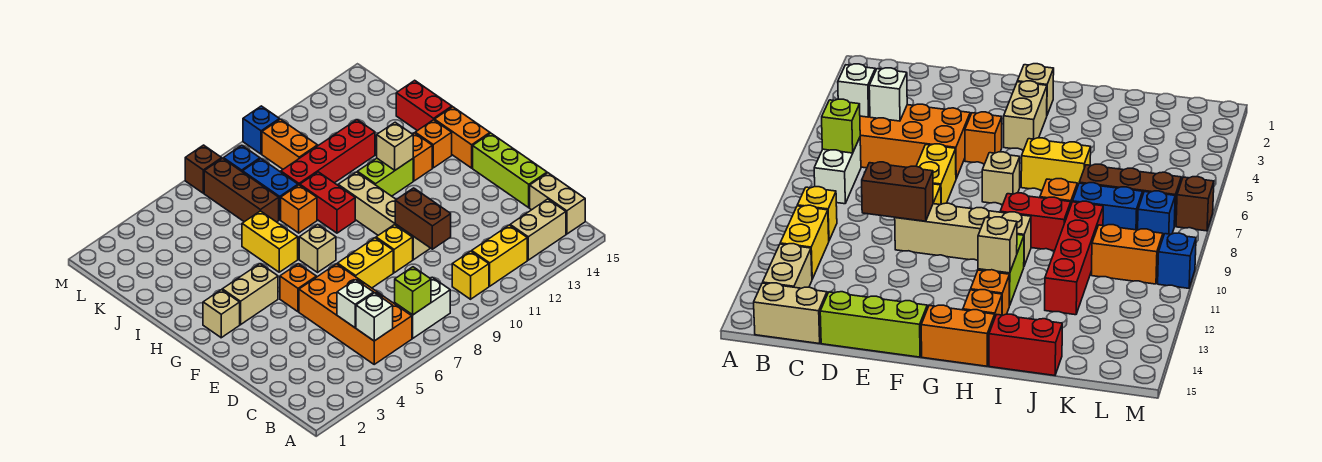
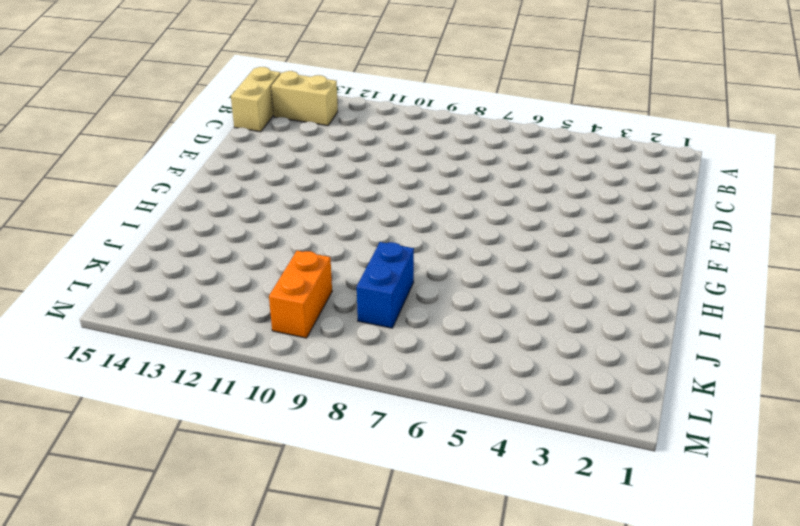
none -> orange brick B5:E6 level 1
none -> white brick B7:B8 level 1
none -> yellow brick B10 level 1
none -> yellow brick B11:B12 level 1

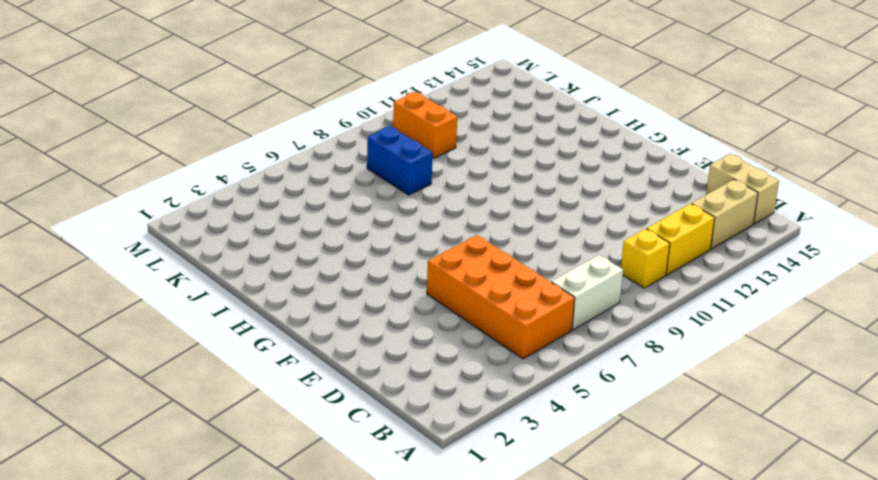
none -> lime brick D15:F15 level 1
none -> yellow brick E7:E8 level 1
none -> yellow brick E9 level 1
none -> tan brick E10:H10 level 1

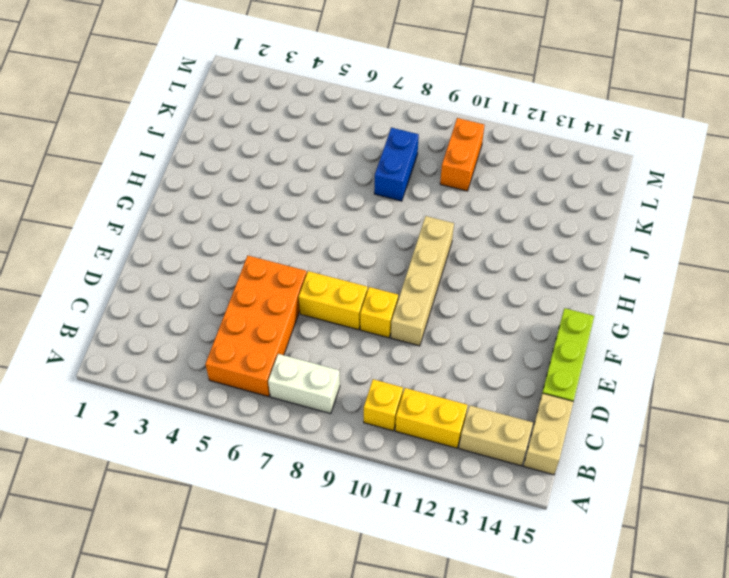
none -> orange brick F5 level 1
none -> tan brick G2 level 1
none -> tan brick G3:G4 level 1
none -> tan brick G7 level 1

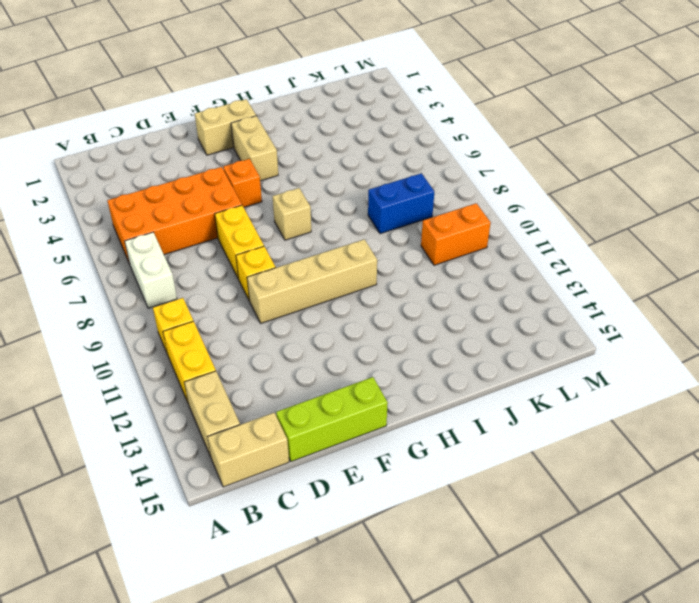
tan brick F2:G2 level 1 -> tan brick G2 level 1
none -> orange brick G15:H15 level 1
none -> yellow brick H6:I6 level 1
none -> red brick H9:I9 level 1
none -> lime brick H11:H12 level 1

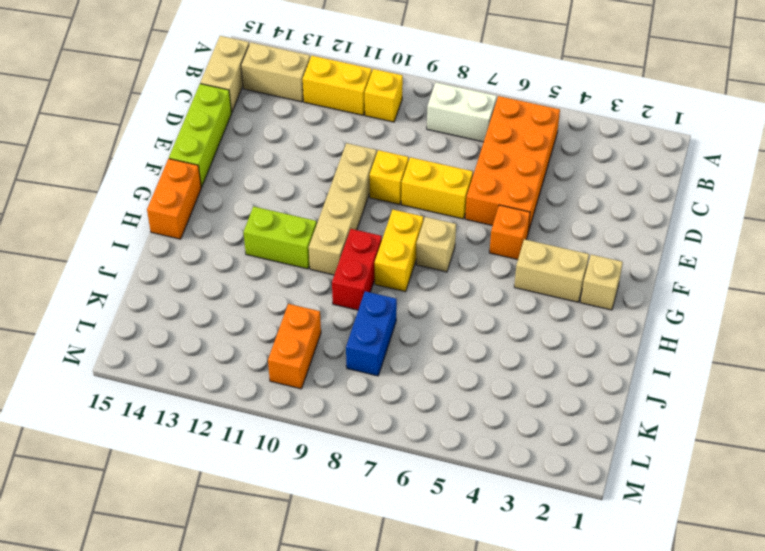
yellow brick G8:H8 level 1 -> yellow brick H6:I6 level 1
none -> orange brick H13 level 1
none -> orange brick H14 level 1
none -> orange brick I8 level 1
none -> red brick I15:J15 level 1

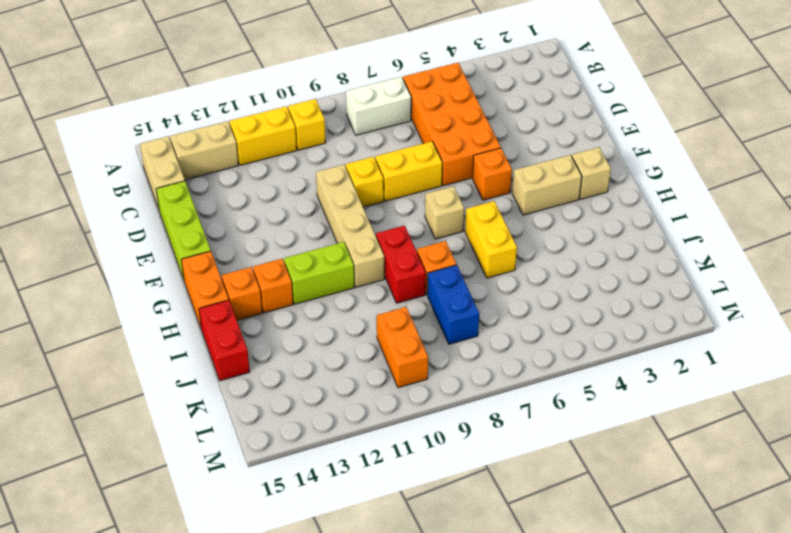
none -> brown brick J7:L7 level 1
none -> red brick J9:J12 level 1
none -> blue brick L8 level 1
none -> brown brick M7 level 1

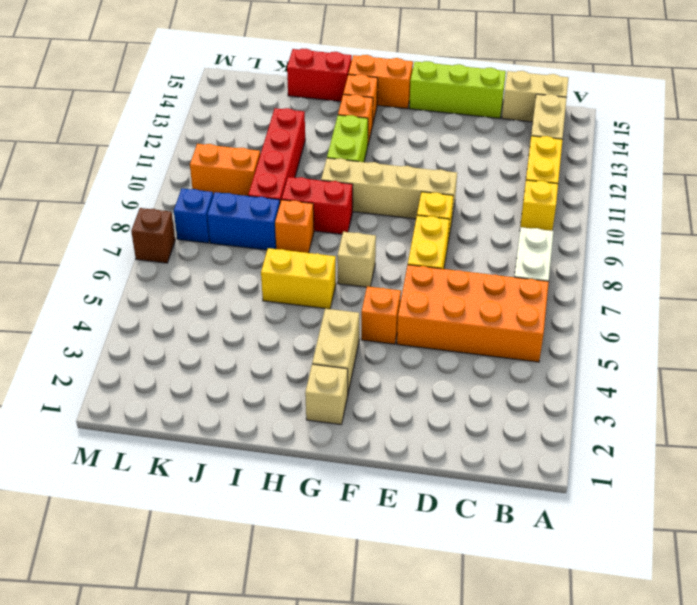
none -> brown brick J7:L7 level 1
none -> blue brick M10 level 1
none -> white brick B5 level 2
none -> lime brick B7 level 2

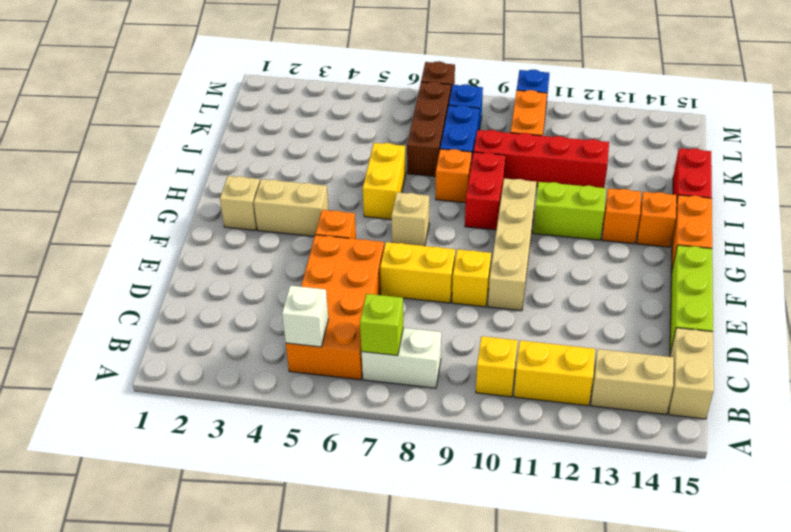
none -> white brick C5 level 2
none -> brown brick D10:E10 level 2
none -> tan brick H12 level 2

